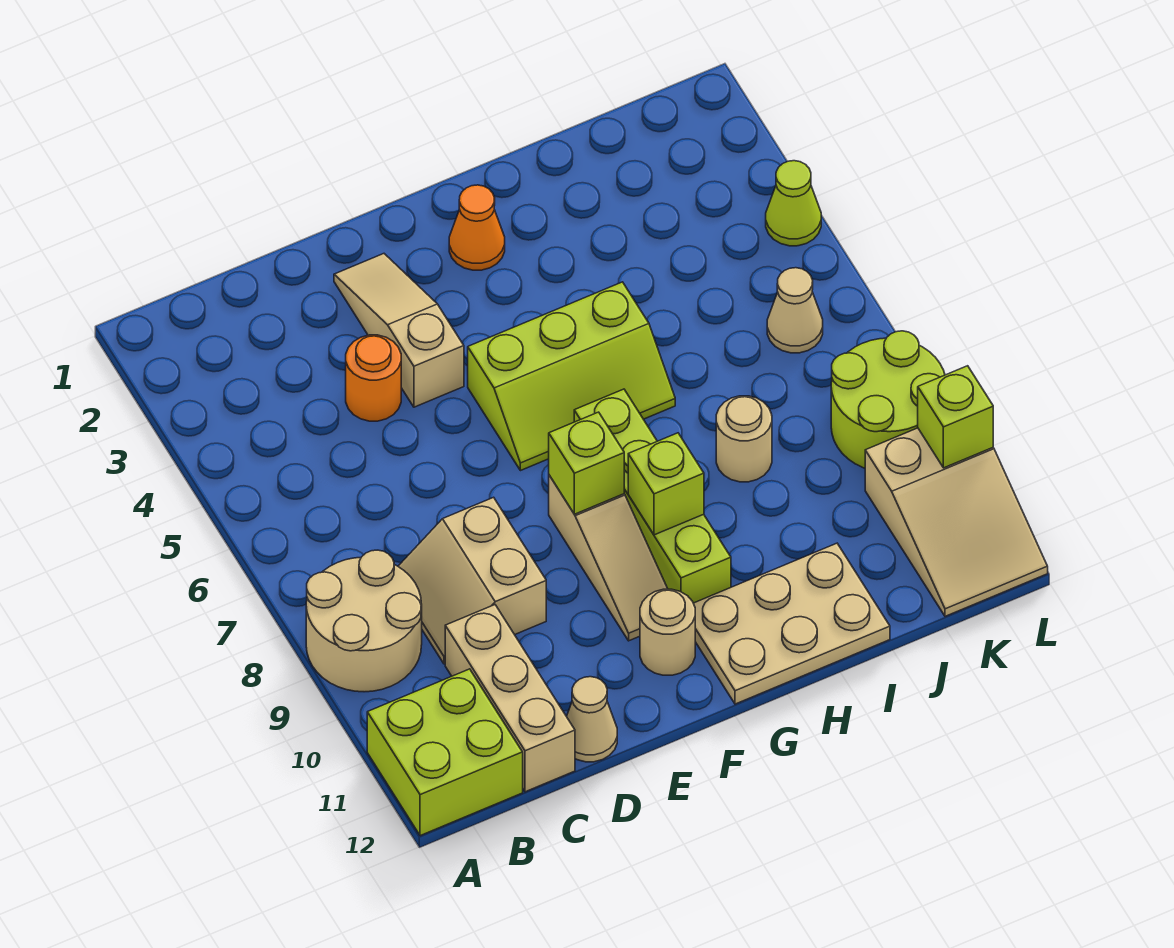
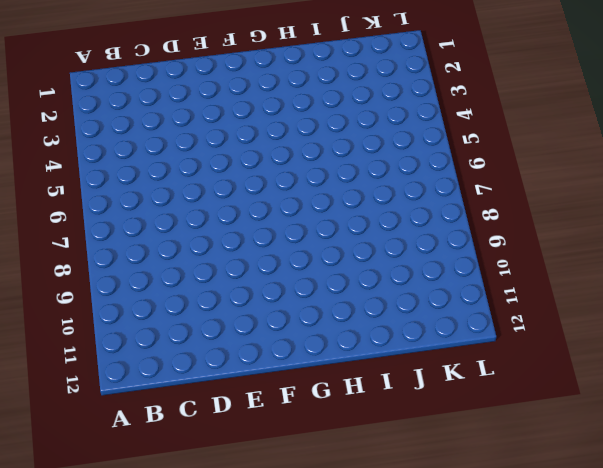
none -> tan round brick A8:B9 level 1
none -> lime brick A11:B12 level 1
none -> tan slope C8:D9 level 1 top D

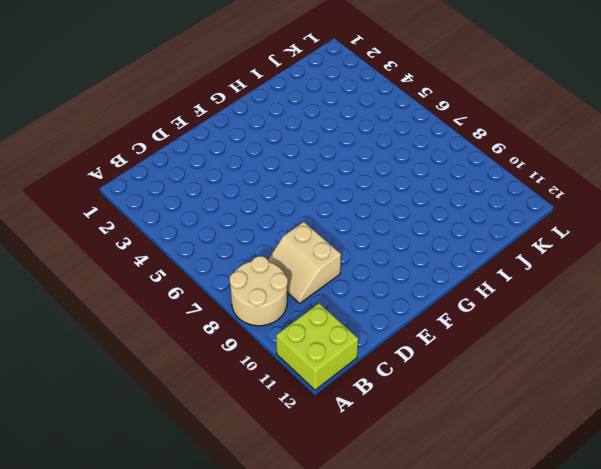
none -> tan brick C10:C12 level 1
none -> orange round brick D4 level 1
none -> tan cone D12 level 1

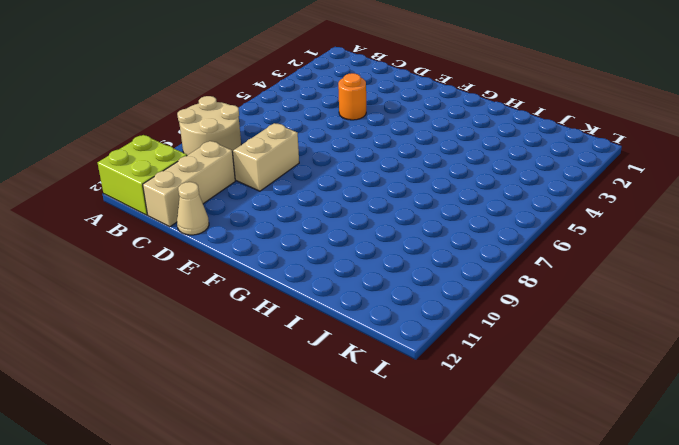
none -> tan slope E2:E4 level 1 top 4
none -> lime slope F5:H6 level 1 top 5
none -> tan slope F8:F10 level 1 top 8

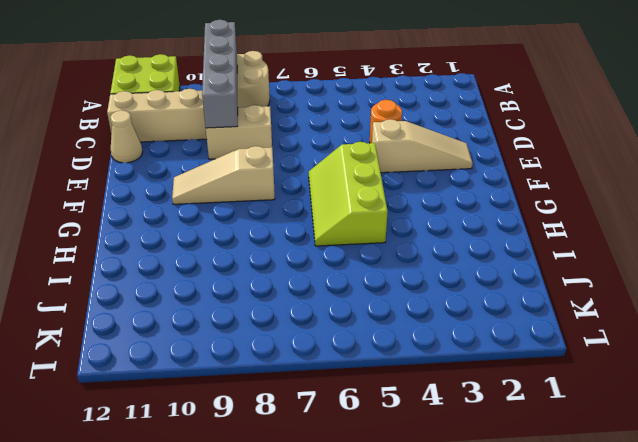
grey brick A9:D9 level 2 -> none
none -> tan round brick F11 level 1
none -> orange cone G2 level 1
none -> lime brick G7:G10 level 1

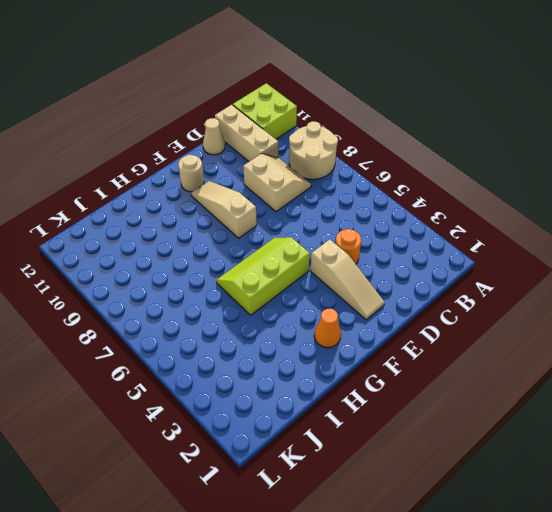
none -> lime brick G7:G10 level 1
none -> tan plate G11:I12 level 1
none -> tan round brick I8 level 1

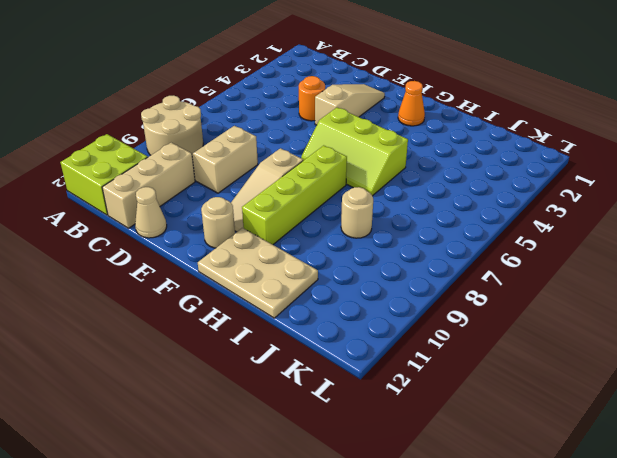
none -> tan cone K6 level 1
none -> lime round brick K8:L9 level 1
none -> tan slope K10:L12 level 1 top 10

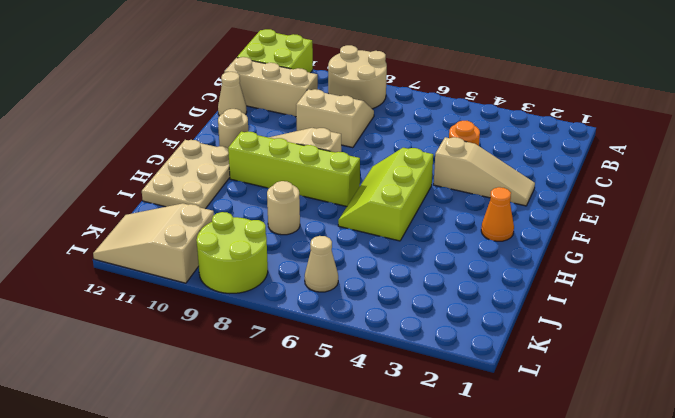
none -> lime cone L4 level 1
none -> lime brick F8 level 2
none -> lime brick G9 level 2

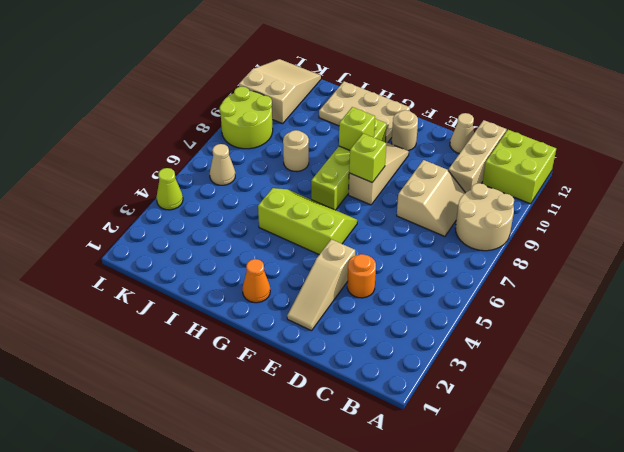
none -> lime brick L10 level 2

